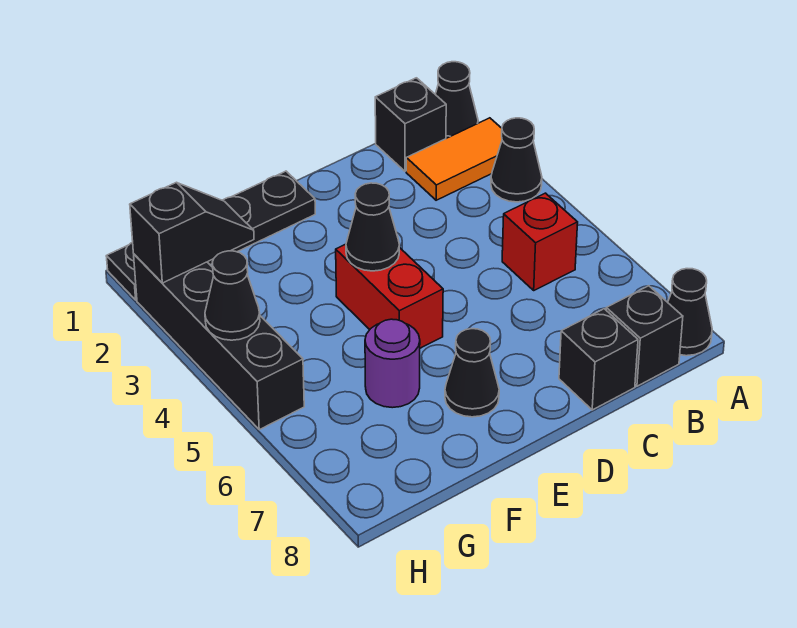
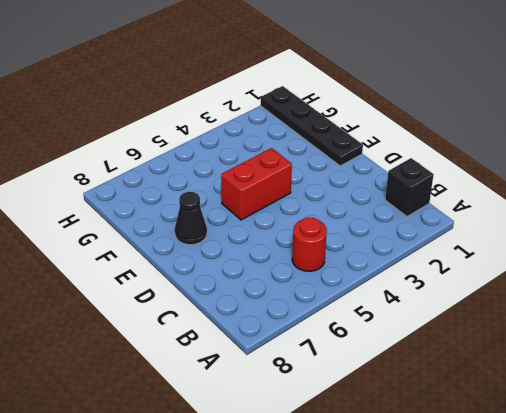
red round brick B5 level 1 -> red brick B5 level 1
none -> black cone A1 level 1
none -> orange tile A2:B2 level 1
none -> black cone A3 level 1

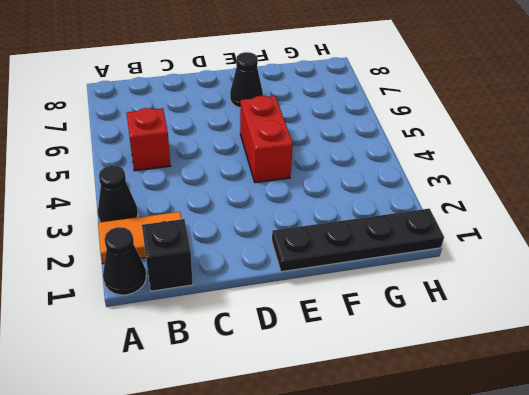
none -> black cone A8 level 1
none -> black brick B8 level 1
none -> black brick C8 level 1

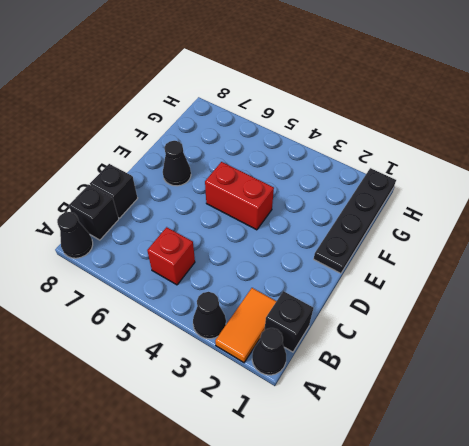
none -> purple round brick F6 level 1
none -> black brick H2:H5 level 1
none -> black cone E4 level 2

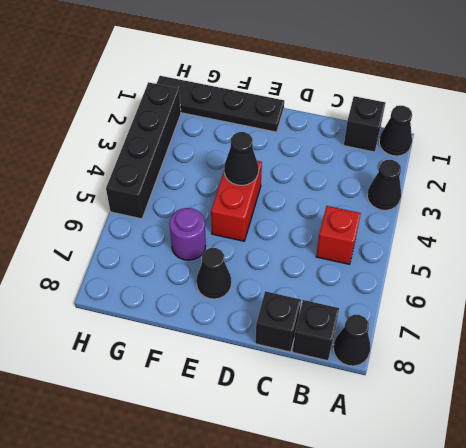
none -> orange tile A2:B2 level 1
none -> black slope G2:H2 level 2 top H
none -> black cone H4 level 2

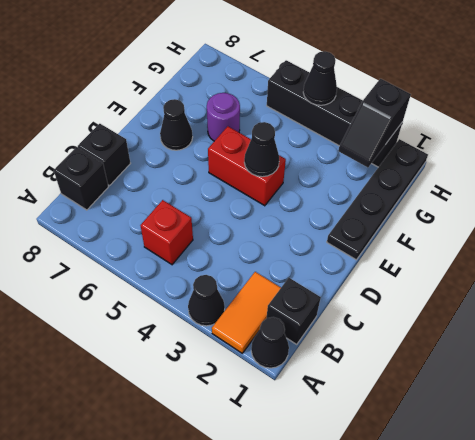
none -> black cone A8 level 1

